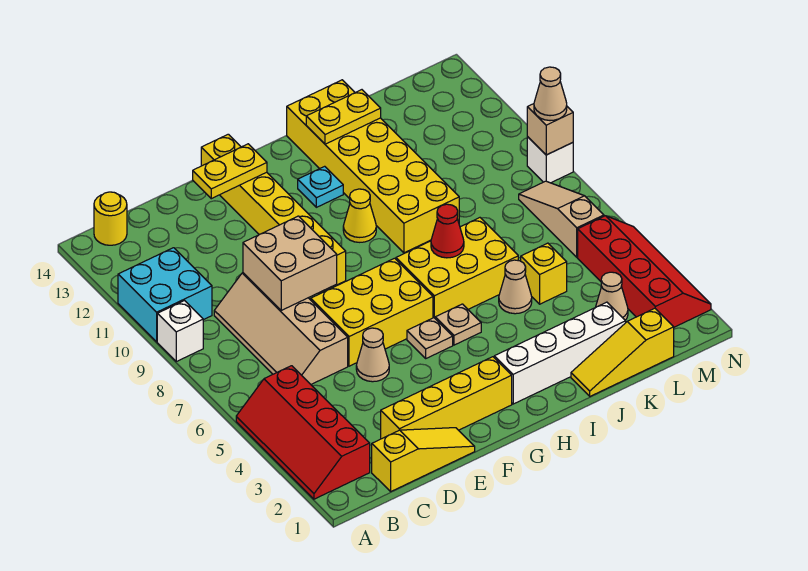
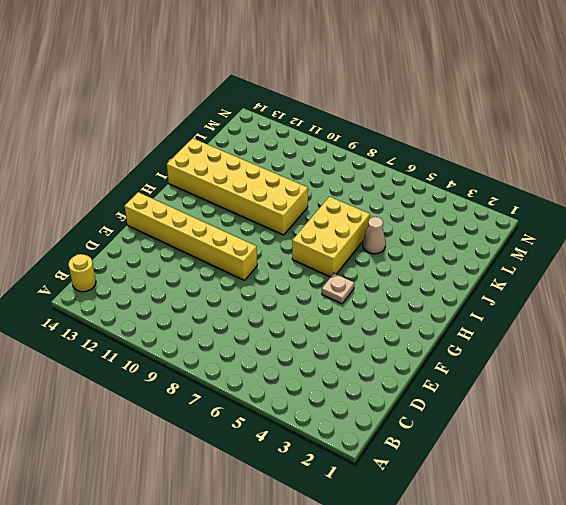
none -> red slope A2:B5 level 1 top B
none -> white brick A9 level 1
none -> cyan brick A10:B11 level 1
none -> yellow slope C1:E1 level 1 top C

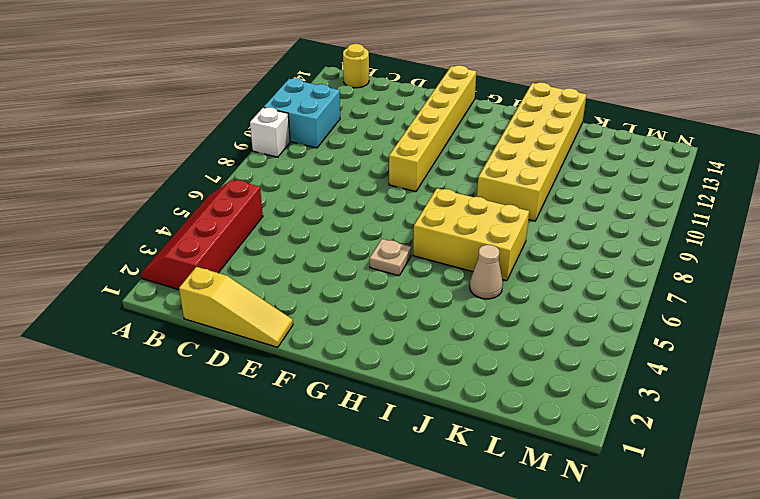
none -> tan slope C6:D9 level 1 top D
none -> yellow brick D2:G2 level 1
none -> tan cone E5 level 1
none -> yellow brick E6:G7 level 1

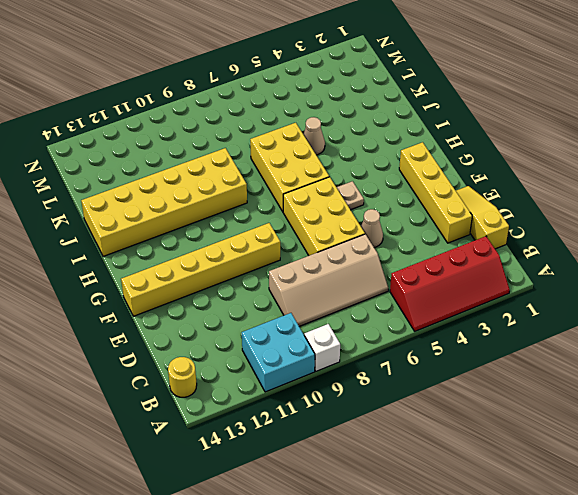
none -> white brick H2:K2 level 1
none -> tan plate H5 level 1
none -> yellow cone H10 level 1
none -> cyan plate H12 level 1

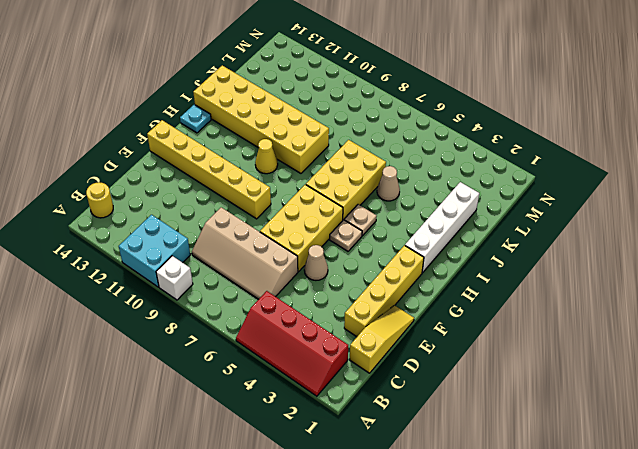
cyan plate H14 level 1 -> cyan plate H12 level 1
none -> yellow slope J1:L1 level 1 top L
none -> yellow brick K5 level 1
none -> tan cone L3 level 1
none -> red slope M2:N5 level 1 top M

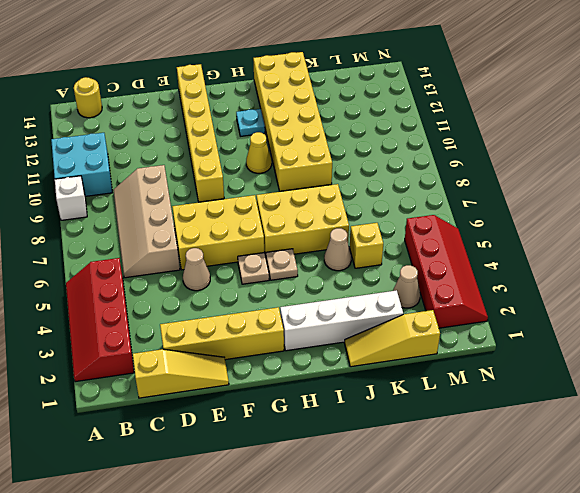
none -> tan slope M6:M8 level 1 top 6
none -> white brick N9 level 1
none -> tan brick D8:E9 level 2
none -> yellow plate E13:F13 level 2

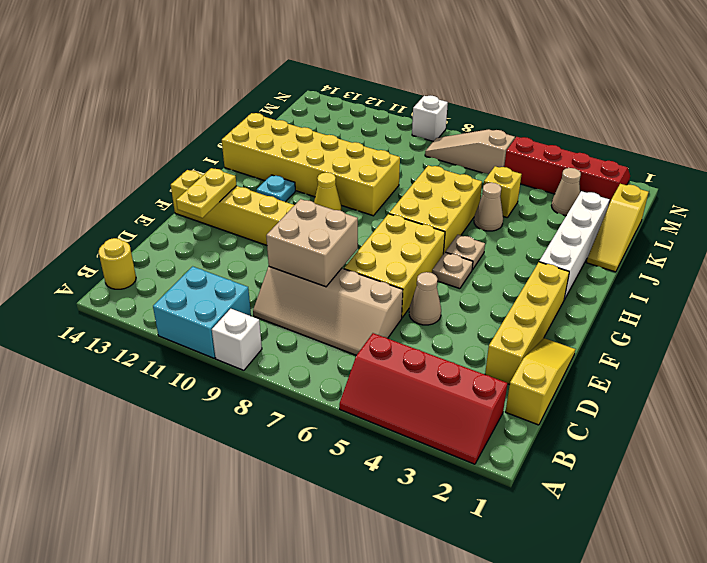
none -> red cone I7 level 2
none -> yellow plate I13:J13 level 2
none -> tan brick N9 level 2
none -> tan cone N9 level 3

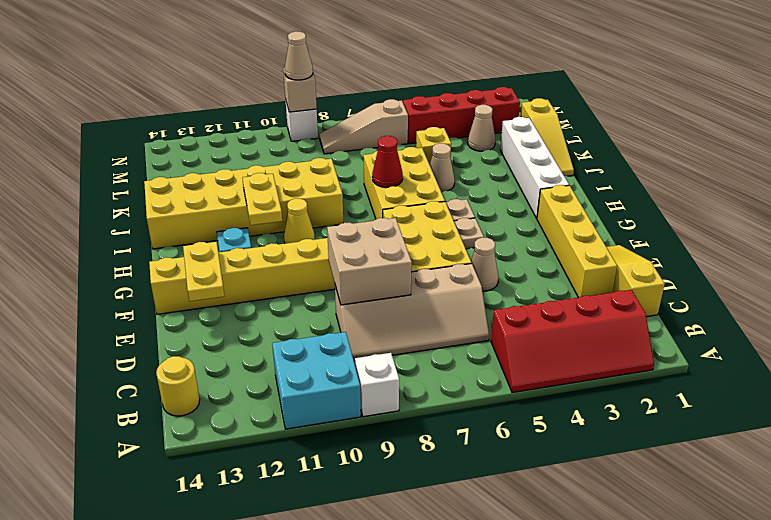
yellow plate H11:I11 level 2 -> yellow plate I13:J13 level 2

